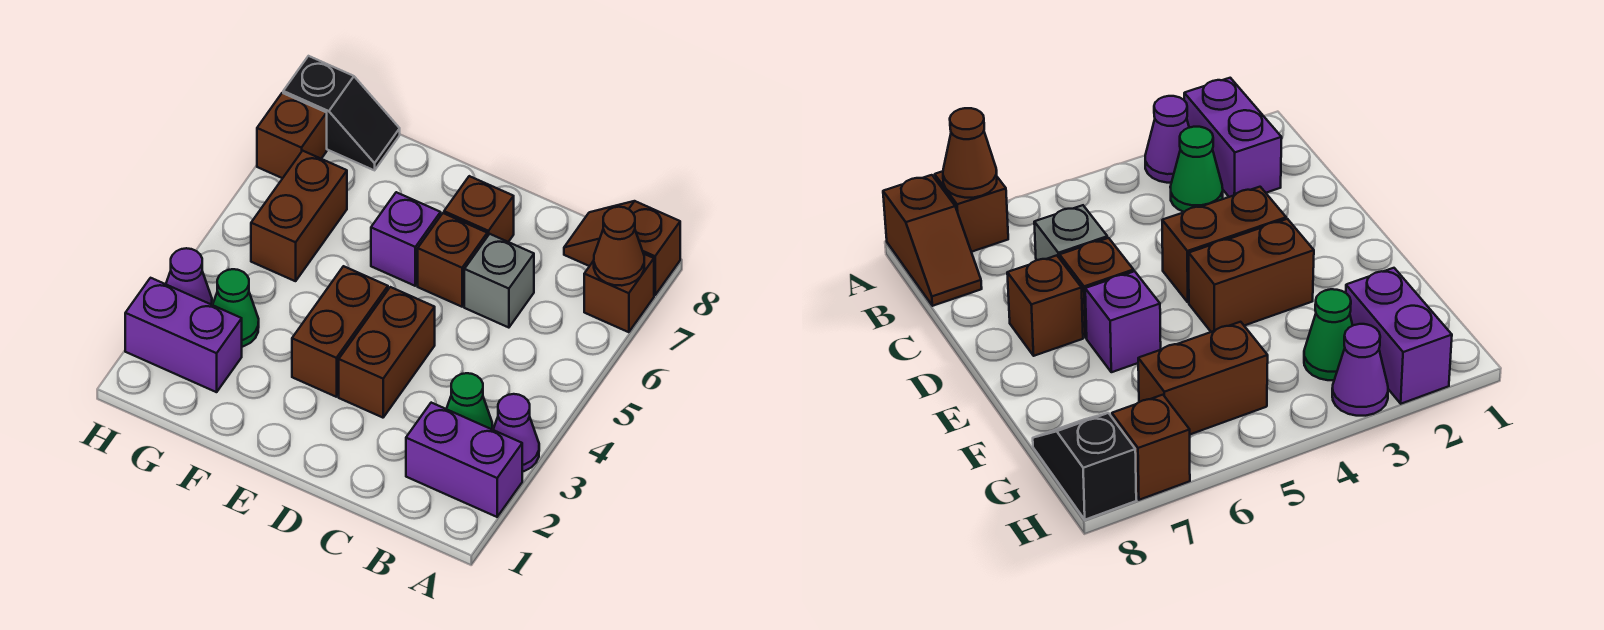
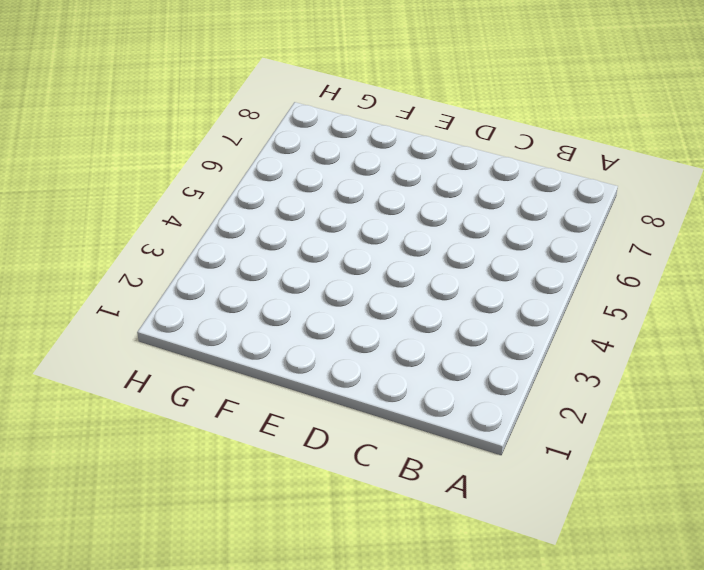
none -> purple brick A2:B2 level 1
none -> purple cone A3 level 1
none -> brown brick A7 level 1

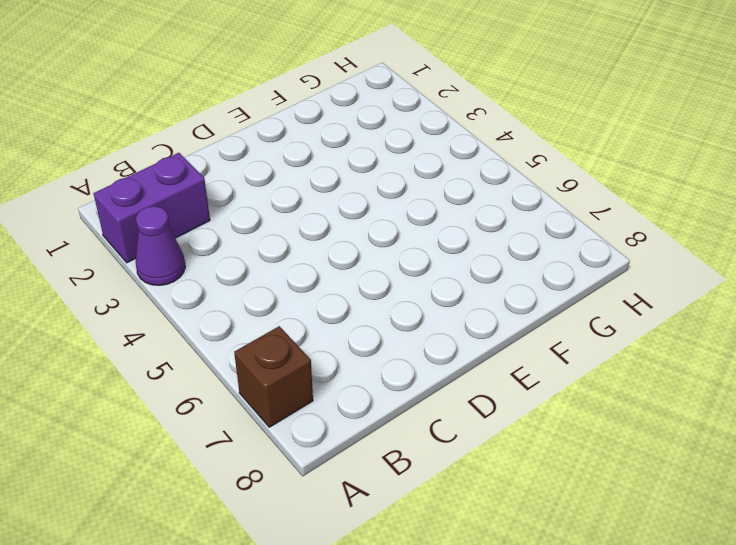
none -> brown slope A8:B8 level 1 top A
none -> green cone B3 level 1
none -> grey brick C6 level 1

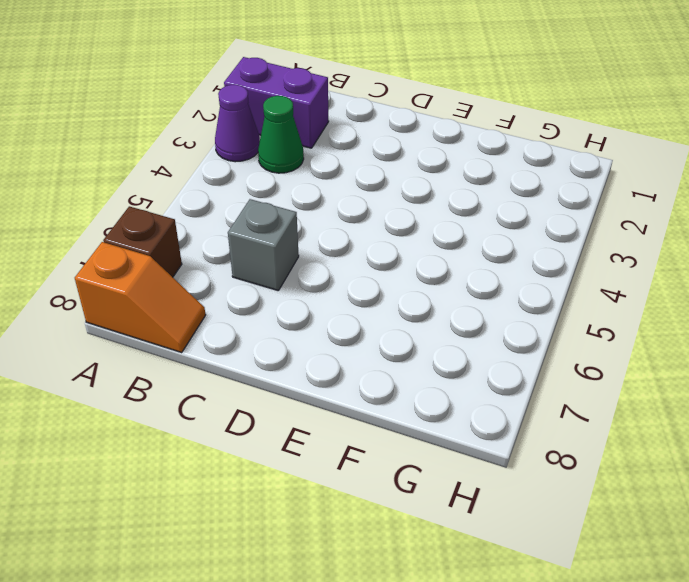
orange slope A8:B8 level 1 top A -> brown slope A8:B8 level 1 top A
none -> brown brick D3:D4 level 1
none -> brown brick D6 level 1
none -> brown brick D7 level 1

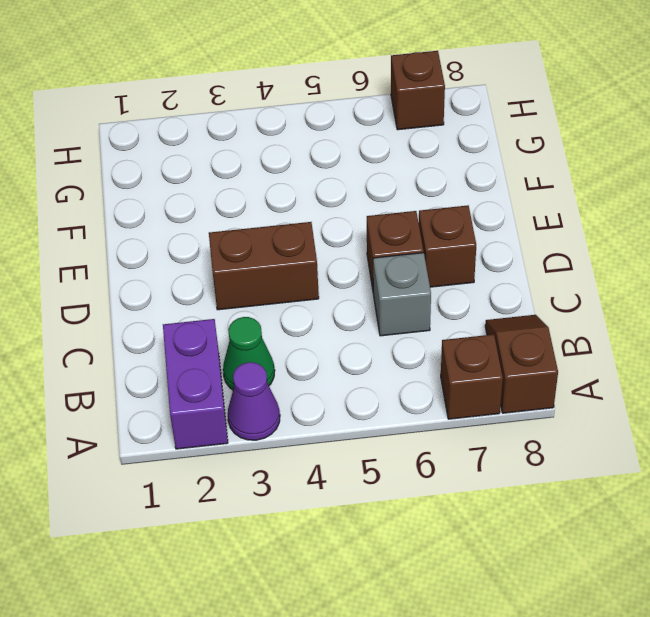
none -> brown brick E3:E4 level 1
none -> purple brick E6 level 1
none -> purple brick G2:H2 level 1

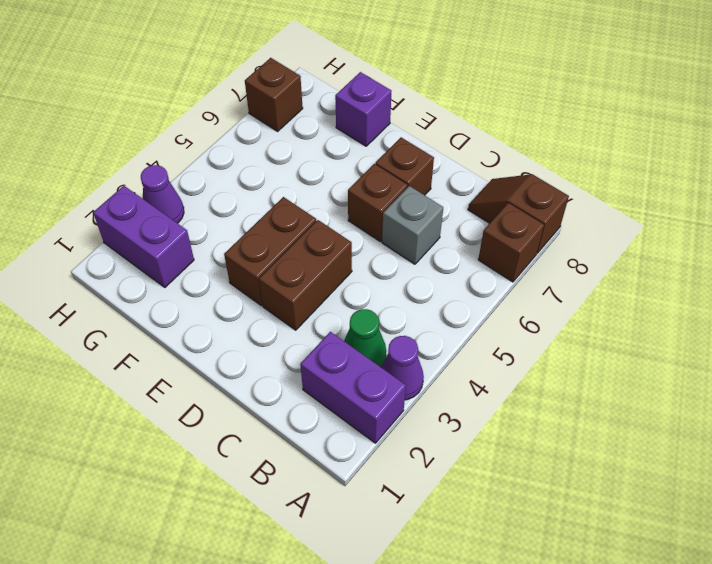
purple brick F8 level 1 -> purple brick E6 level 1
none -> green cone G3 level 1
none -> brown brick G5:G6 level 1
none -> black slope G8:H8 level 1 top H

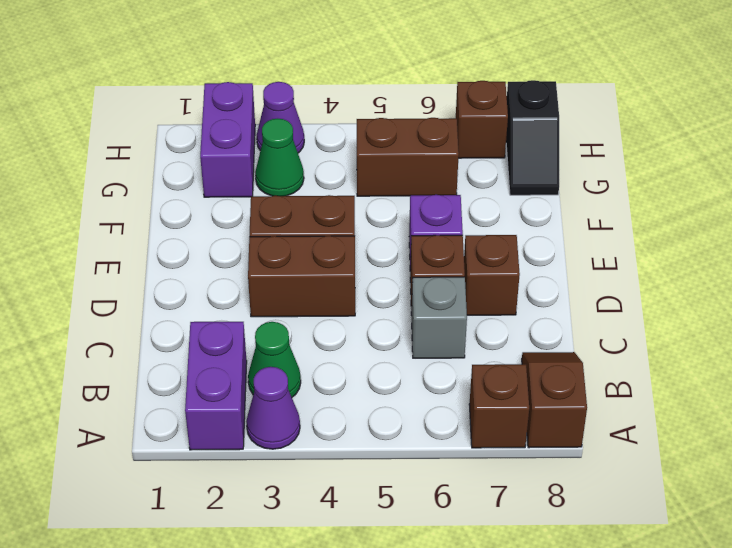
none -> brown cone A7 level 2

